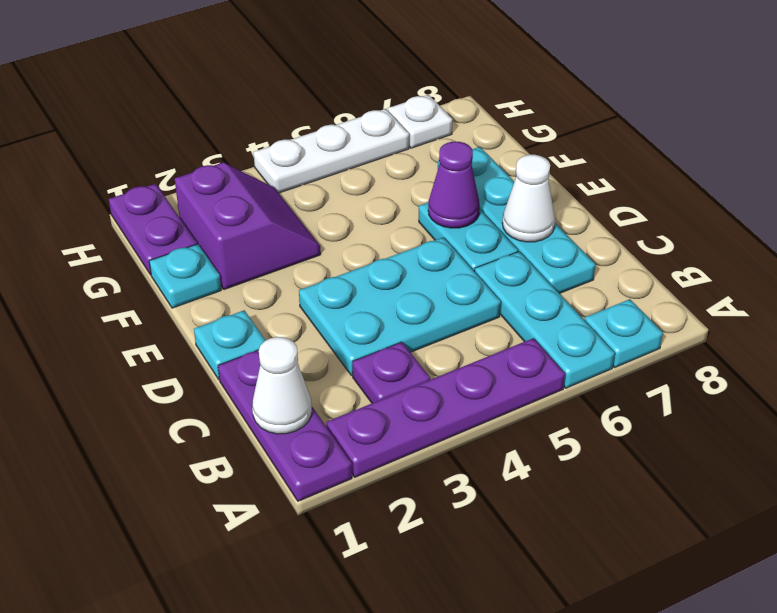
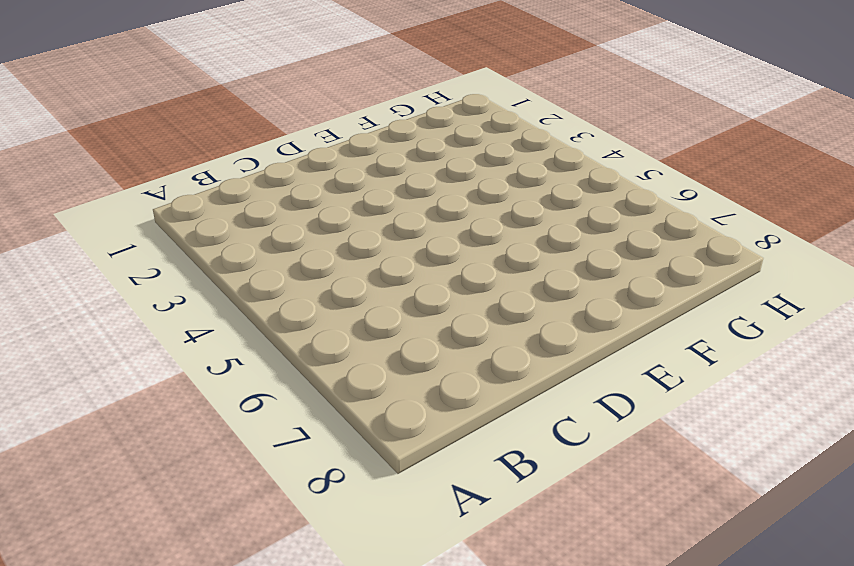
none -> purple plate A1:C1 level 1
none -> purple plate A2:A5 level 1
none -> cyan plate A6:C6 level 1

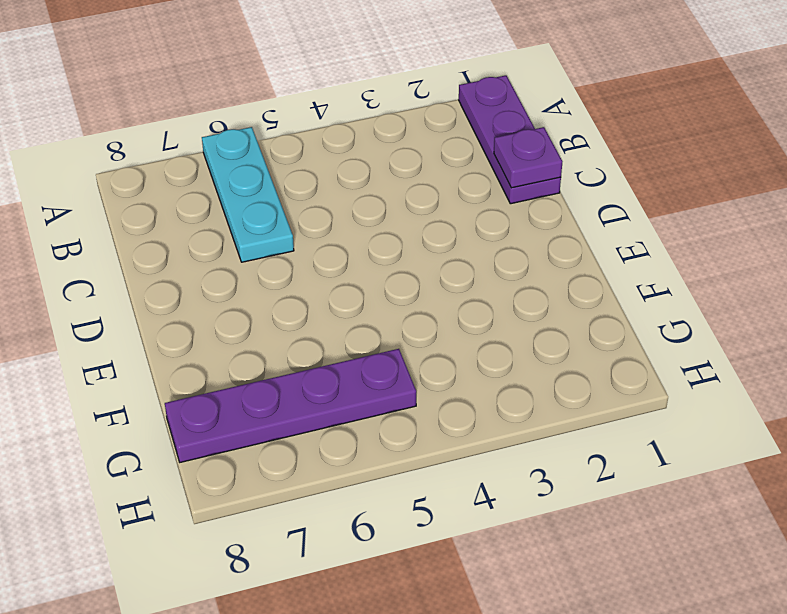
purple plate C1 level 2 -> purple plate B3 level 1
purple plate G5:G8 level 1 -> purple plate A2:A5 level 1
none -> cyan plate A7 level 1
none -> cyan plate C3:D5 level 1
none -> cyan plate C7:F7 level 1

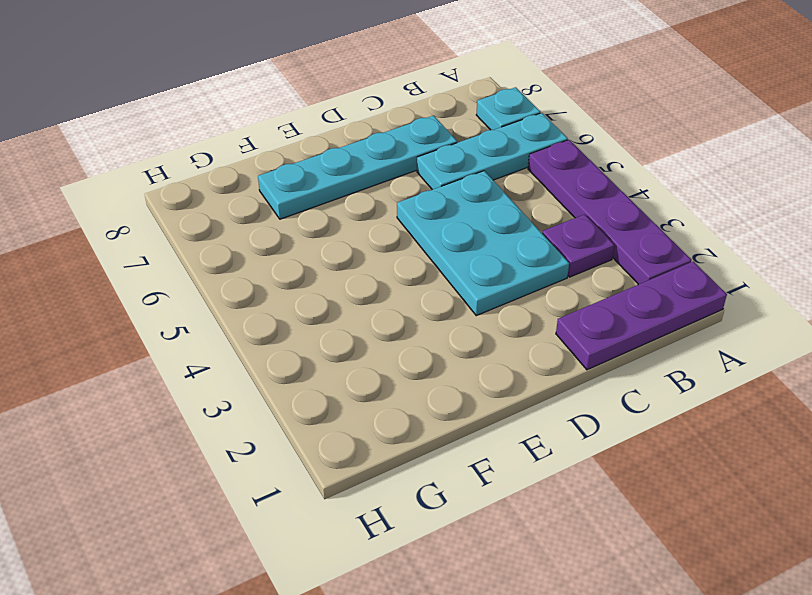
none -> cyan plate D1 level 1
none -> cyan plate D6:E6 level 1
none -> cyan plate F1 level 1

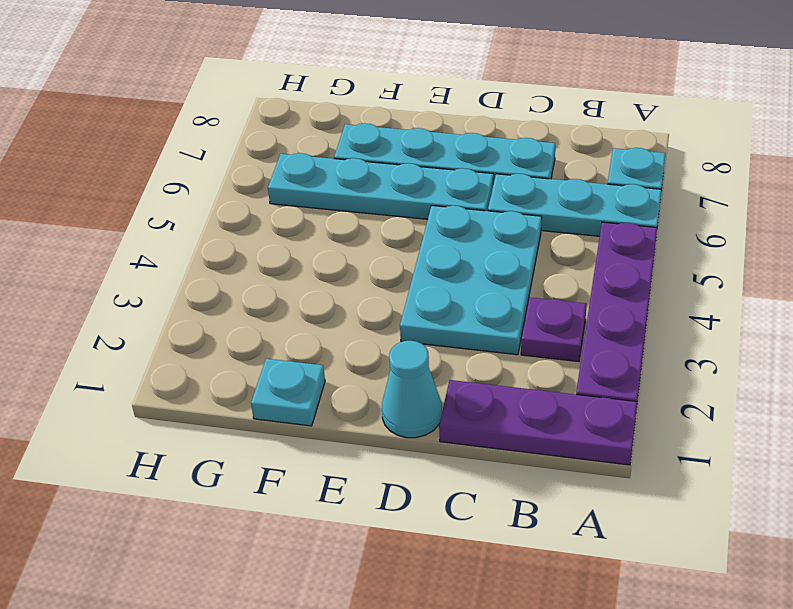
cyan cone D1 level 1 -> cyan plate D1 level 1
cyan plate D6:G6 level 1 -> cyan plate D6:E6 level 1
none -> purple slope F2:G3 level 1 top 2
none -> purple plate G1:H1 level 1
none -> white plate H4:H6 level 1

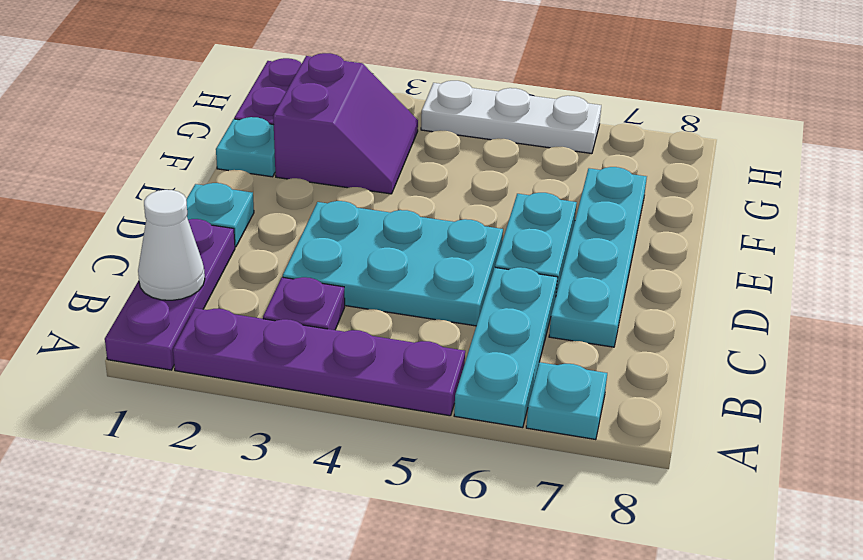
none -> white plate H7 level 1
none -> white cone D7 level 2
none -> purple cone E6 level 2

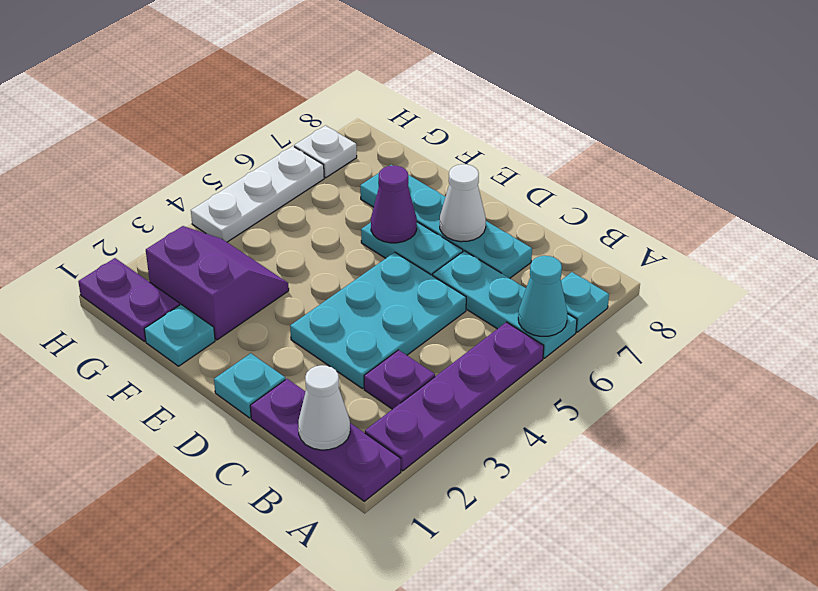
cyan cone A6 level 2 -> none

